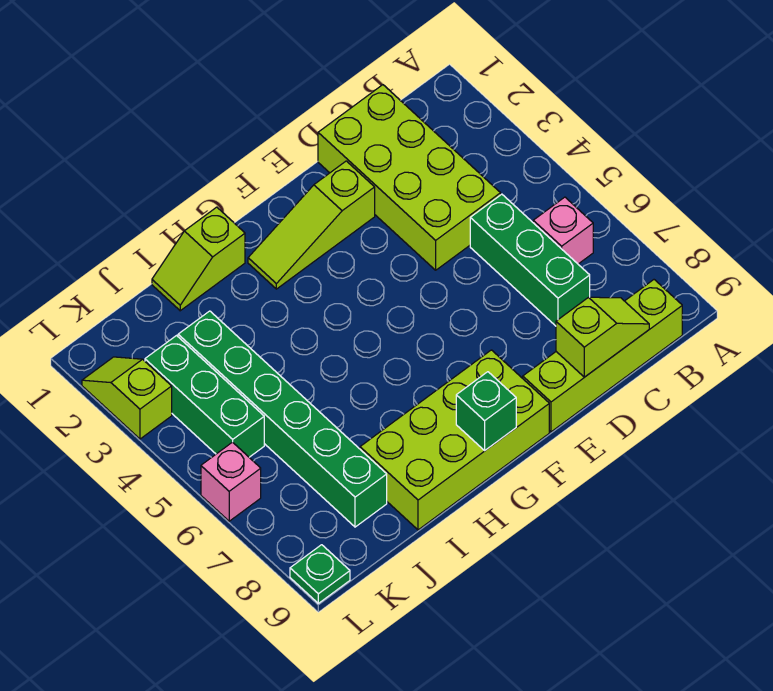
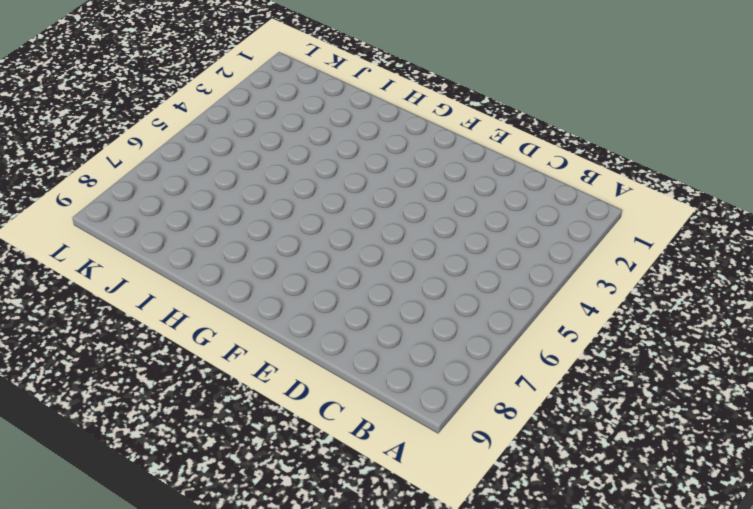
none -> pink brick B6 level 1
none -> lime brick B9:E9 level 1
none -> lime brick C1:D4 level 1

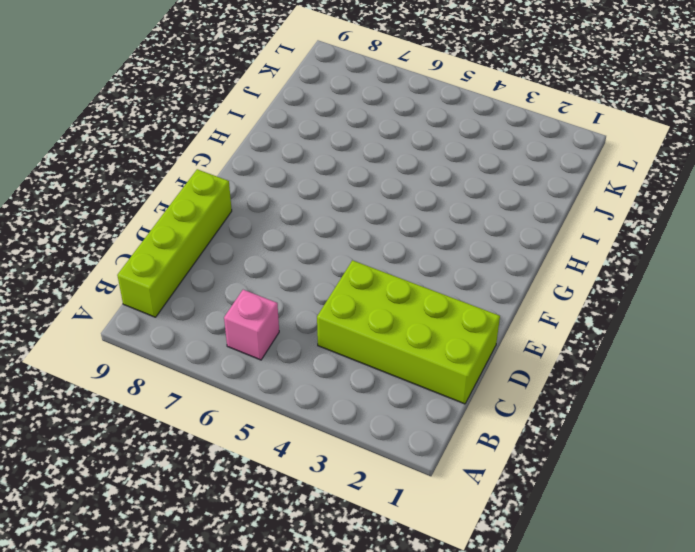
none -> green brick C5:C7 level 1
none -> lime slope E2:G2 level 1 top E
none -> lime brick F8:I9 level 1

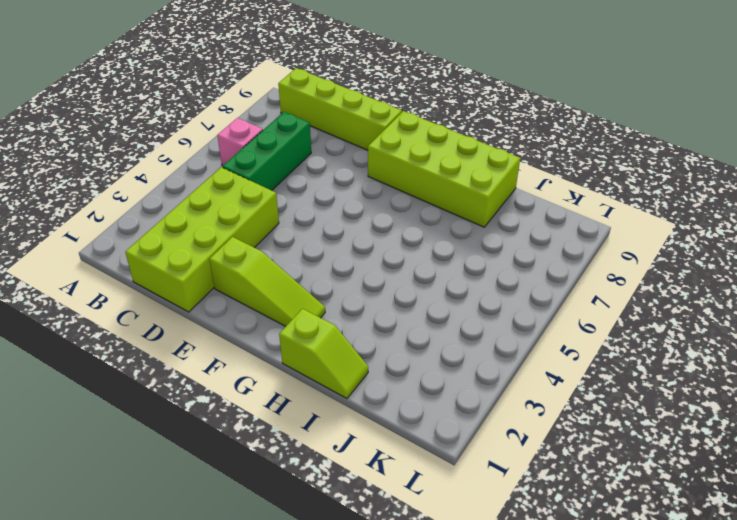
none -> green brick J3:J8 level 1
none -> green brick K3:K5 level 1
none -> lime slope L2:L3 level 1 top 3

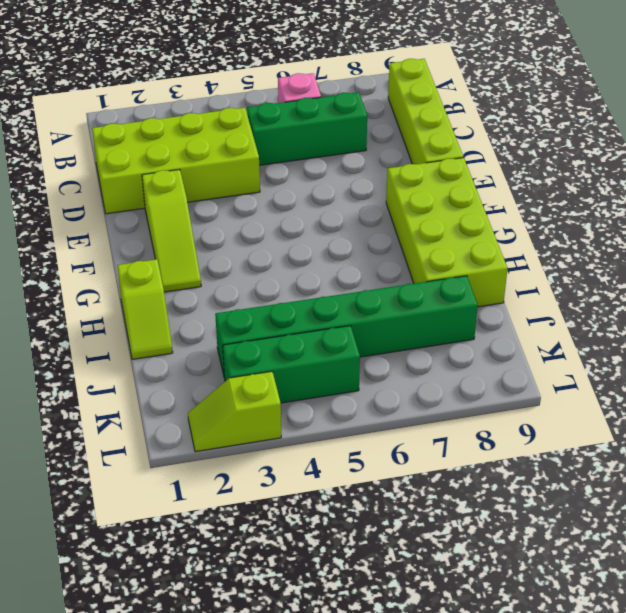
none -> pink brick L6 level 1
none -> green plate L9 level 1
none -> lime slope C9:D9 level 2 top D

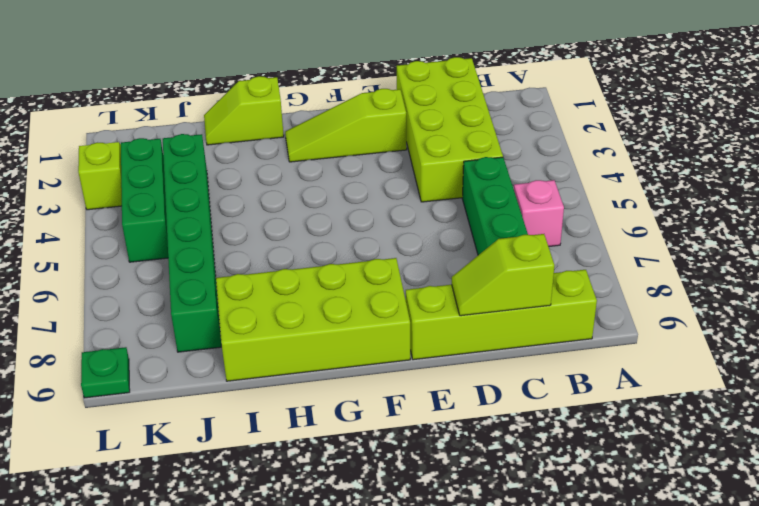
lime slope C9:D9 level 2 top C -> lime slope C9:D9 level 2 top D
none -> pink brick L6 level 1
none -> green brick G9 level 2

